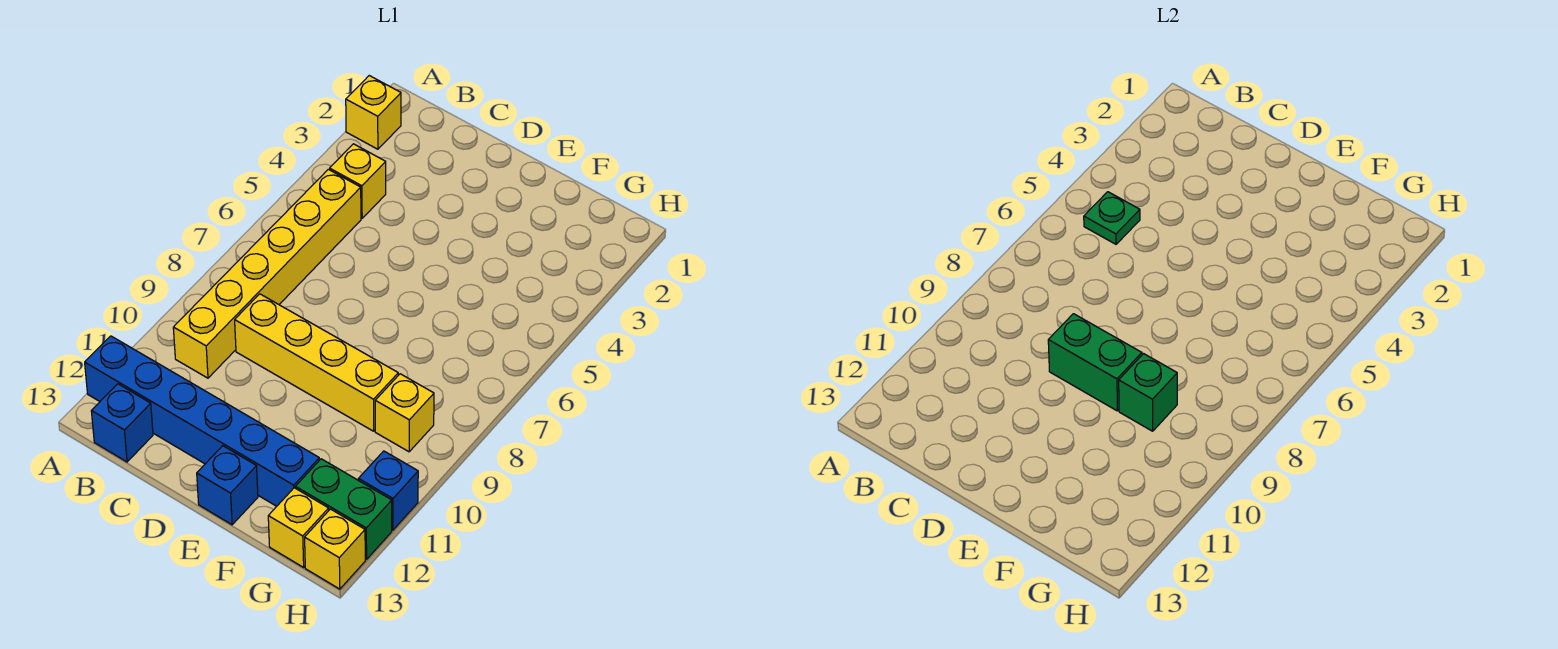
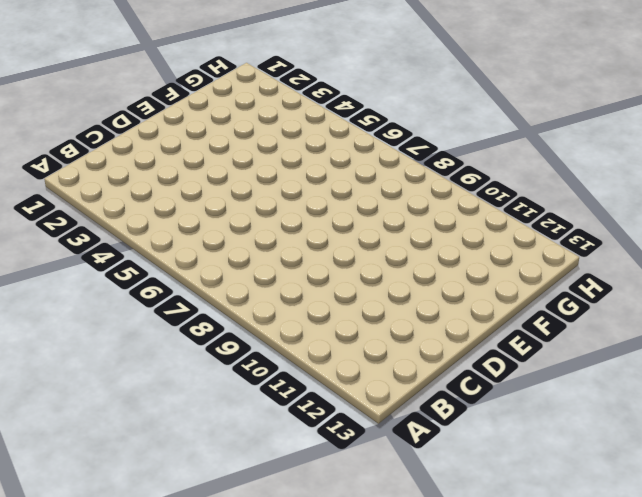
none -> yellow brick A2 level 1
none -> blue brick A12:F12 level 1
none -> yellow brick B4 level 1

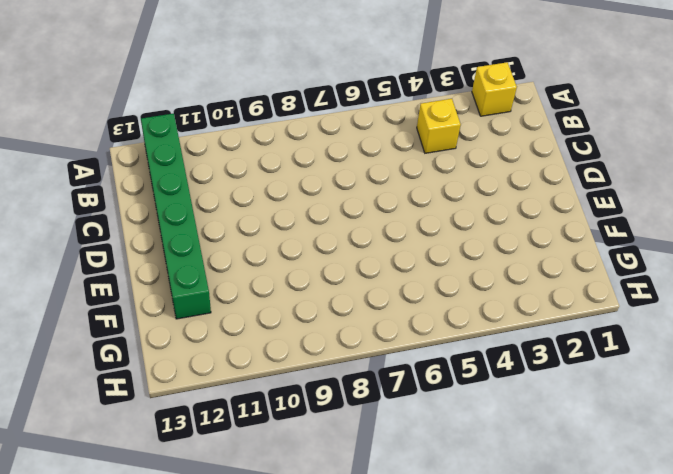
green brick A12:F12 level 1 -> blue brick A12:F12 level 1
none -> yellow brick B5:B10 level 1
none -> blue brick B13 level 1
none -> yellow brick C9:F9 level 1

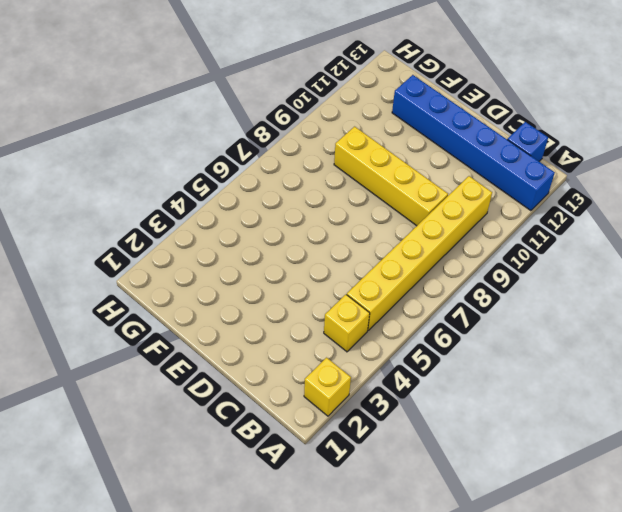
none -> blue brick E13 level 1
none -> yellow brick G9 level 1
none -> green brick G12:H12 level 1

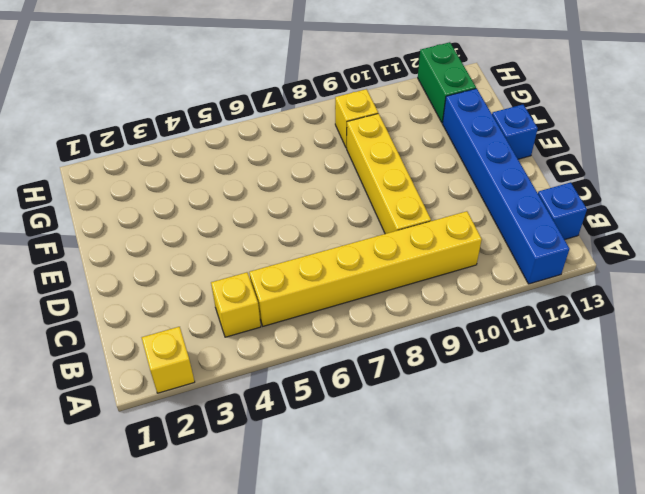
none -> yellow brick G13 level 1
none -> blue brick H11 level 1
none -> yellow brick H13 level 1

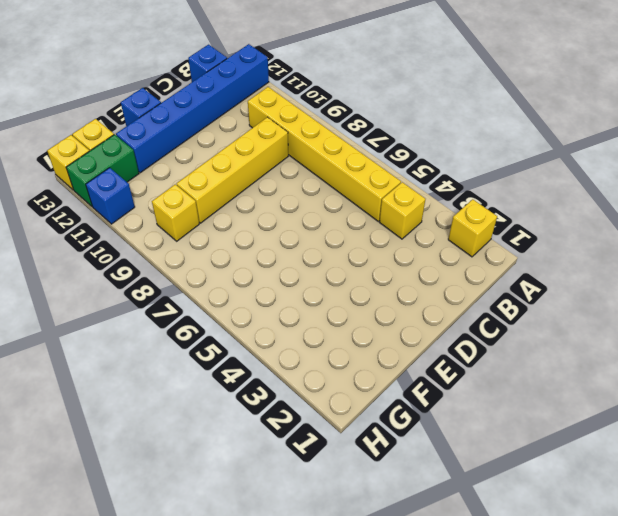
none -> green plate B5 level 2
none -> green brick D9:E9 level 2
none -> green brick F9 level 2

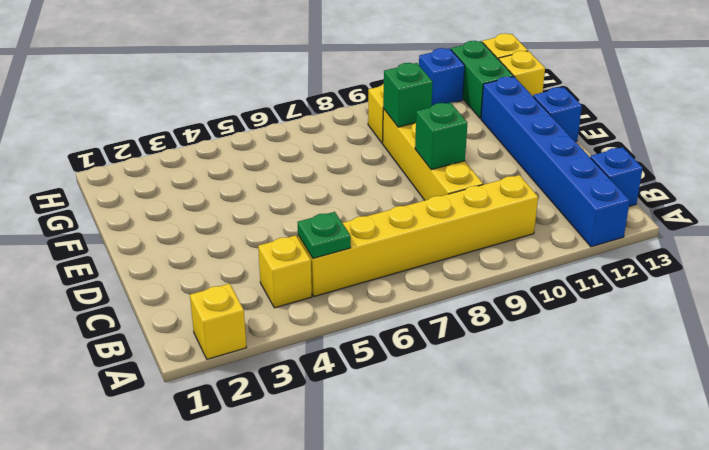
green brick D9 level 2 -> green brick D9:E9 level 2

